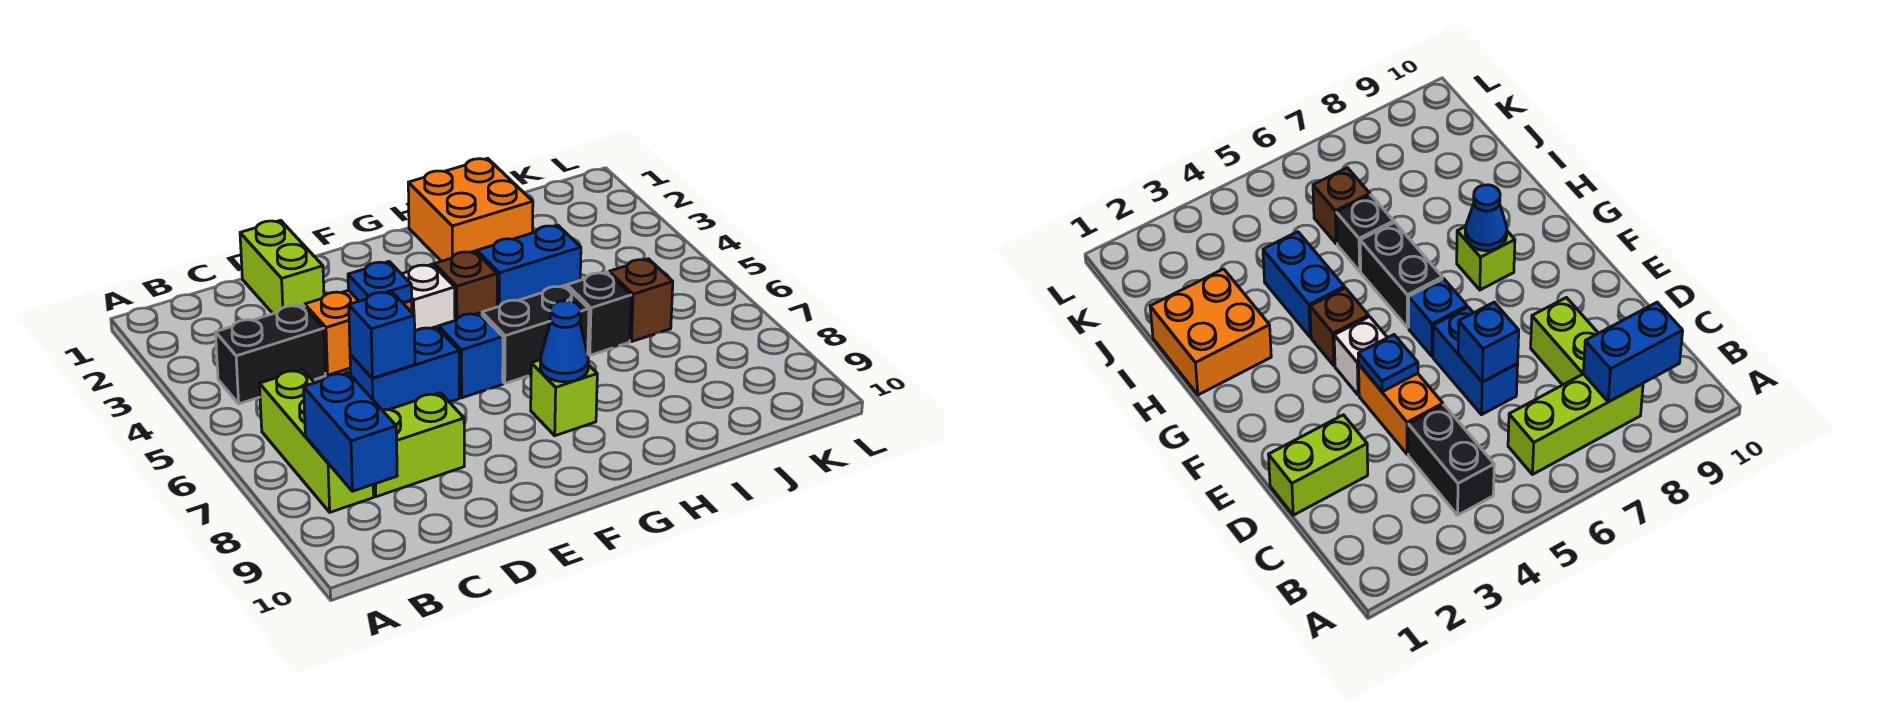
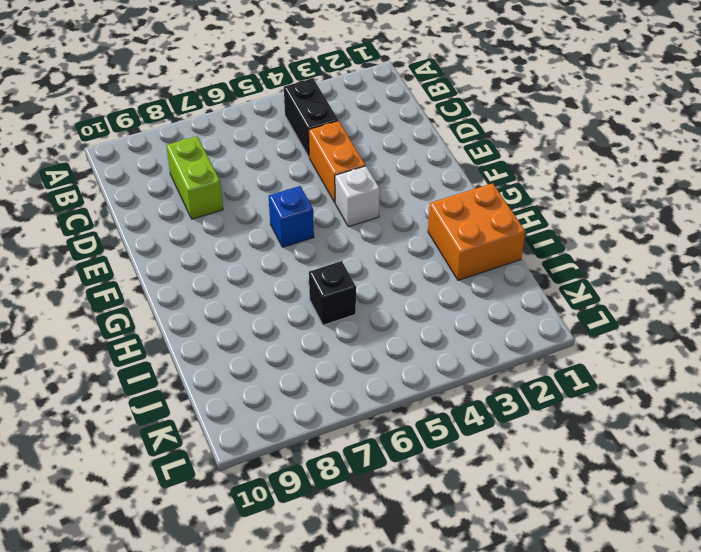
none -> lime brick B6:B8 level 1
none -> lime brick D1:D2 level 1
none -> blue brick D6:E6 level 1

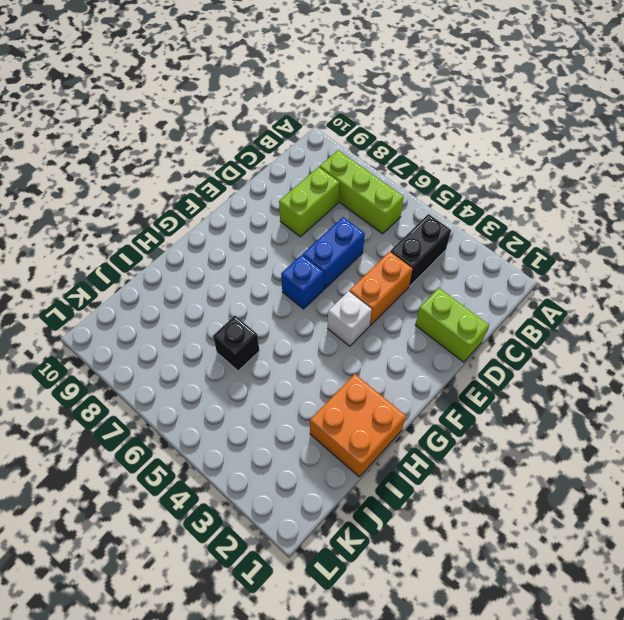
none -> brown brick G4 level 1
none -> black brick G6:H6 level 1
none -> lime brick G8 level 1

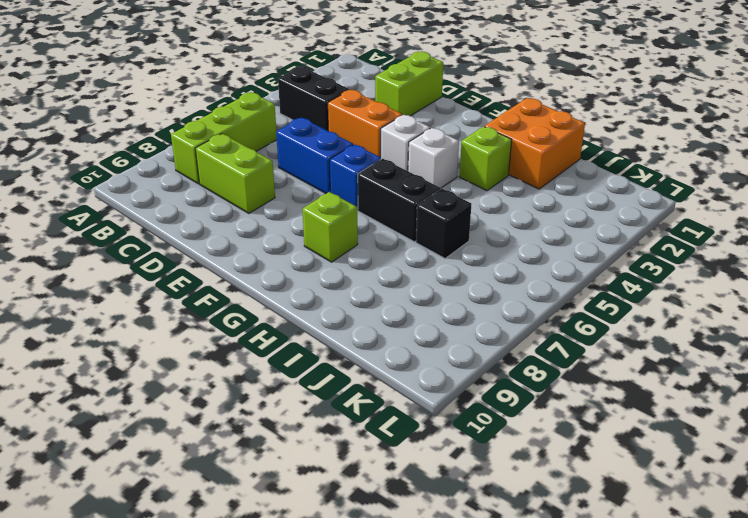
white brick G4 level 1 -> brown brick G4 level 1
lime brick H3 level 1 -> none
none -> blue brick H4:I4 level 1
none -> brown brick J6 level 1
none -> blue brick B8:B9 level 2

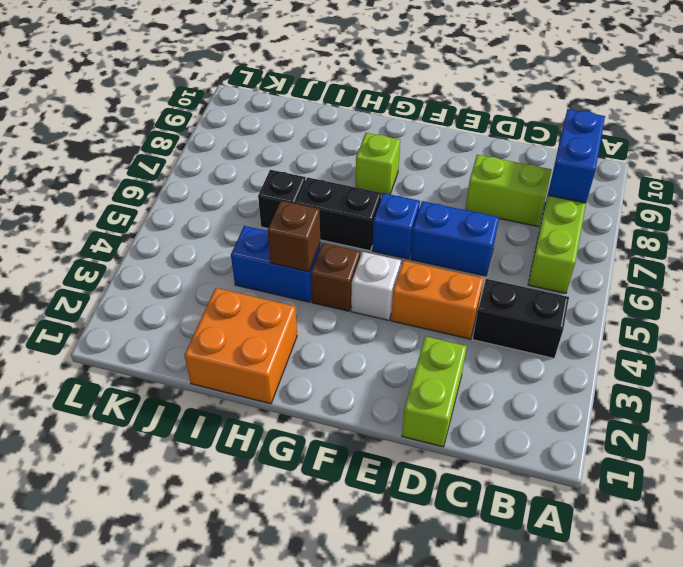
brown brick H4 level 2 -> brown brick J6 level 1
none -> blue brick D6 level 2
none -> blue plate E4 level 2
none -> blue cone G8 level 2

